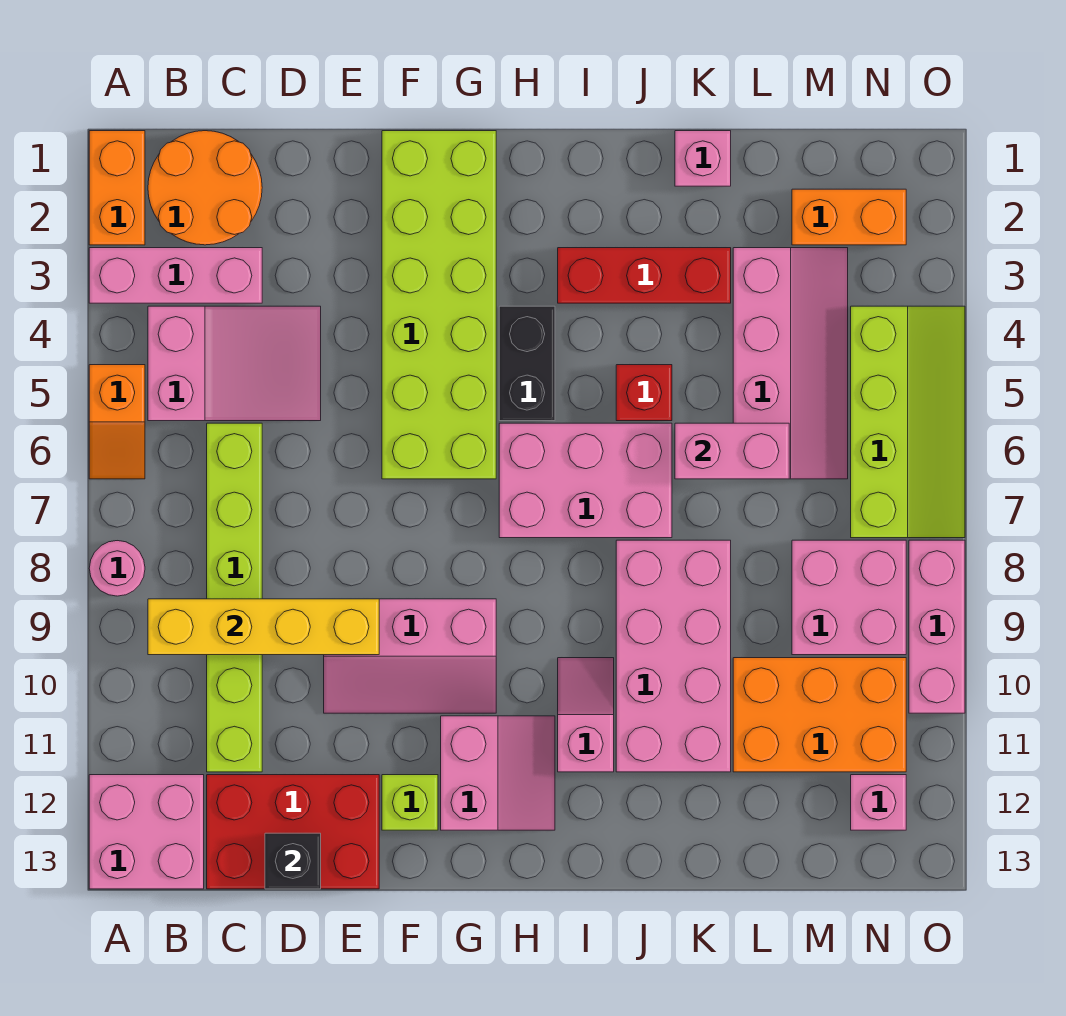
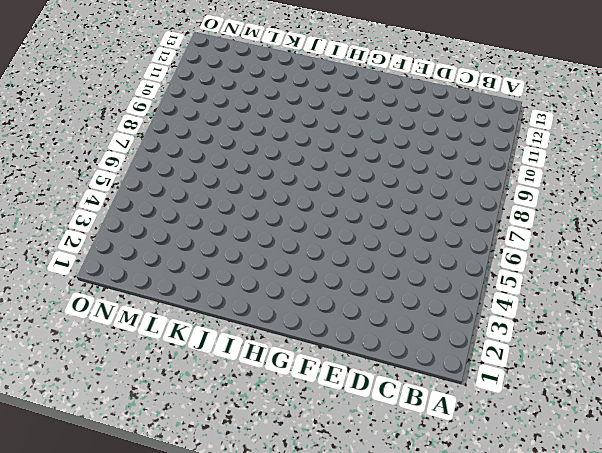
none -> orange brick A1:A2 level 1
none -> pink brick A3:C3 level 1
none -> orange slope A5:A6 level 1 top 5
none -> pink round brick A8 level 1

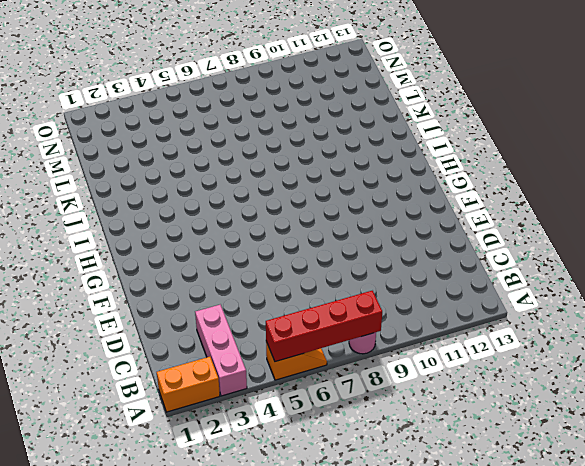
red brick A5:A8 level 2 -> none
none -> pink brick A12:B13 level 1
none -> orange round brick B1:C2 level 1
none -> pink slope B4:D5 level 1 top B
none -> lime brick C6:C11 level 1

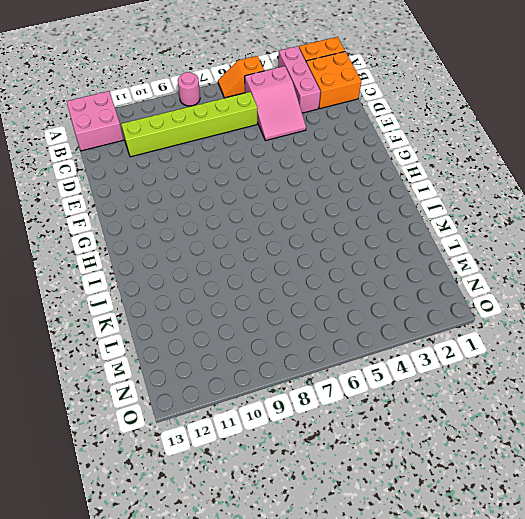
orange brick B1:C2 level 1 -> orange round brick B1:C2 level 1
none -> red brick C12:E13 level 1
none -> pink slope E9:G10 level 1 top 9
none -> lime brick F1:G6 level 1
none -> lime brick F12 level 1

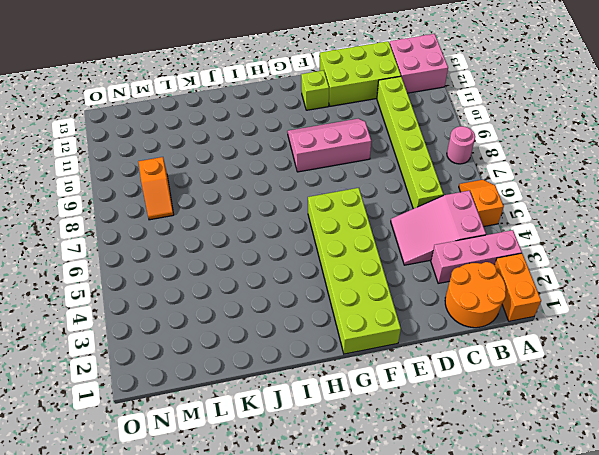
lime brick C12:E13 level 1 -> red brick C12:E13 level 1
orange slope M8:M9 level 1 top 9 -> pink brick M8:N9 level 1
none -> pink slope G11:H12 level 1 top G
none -> black brick H4:H5 level 1
none -> pink brick H6:J7 level 1
none -> red brick I3:K3 level 1

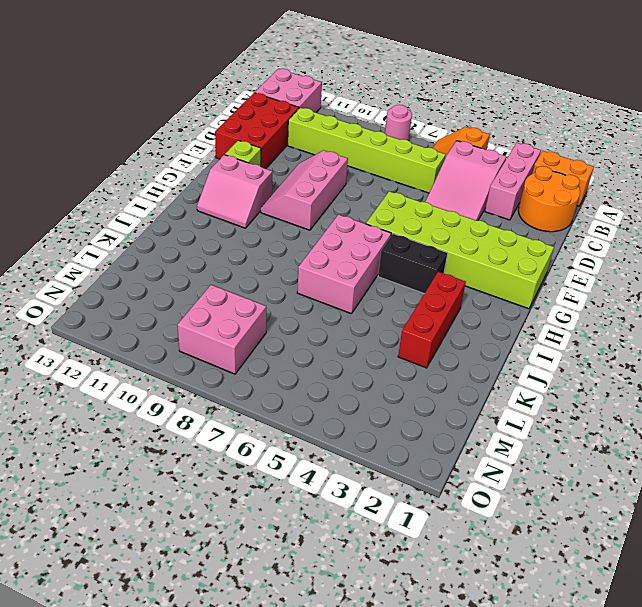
none -> pink slope I10:I11 level 1 top 11
none -> red brick J5 level 1
none -> pink brick J8:K11 level 1
none -> pink brick K1 level 1

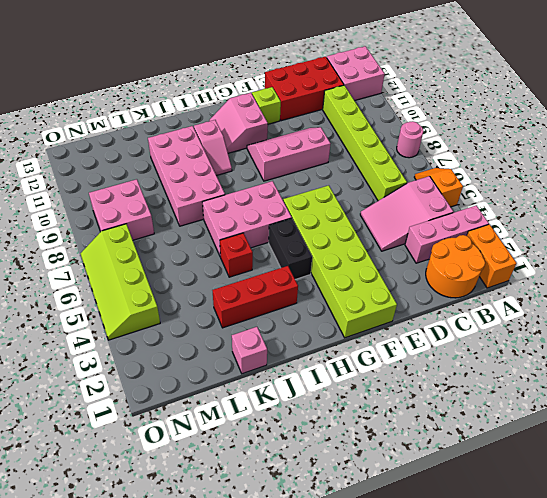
none -> pink slope L3:M6 level 1 top L
none -> orange brick L10:N11 level 1
none -> orange brick M2:N2 level 1
none -> pink brick N12 level 1

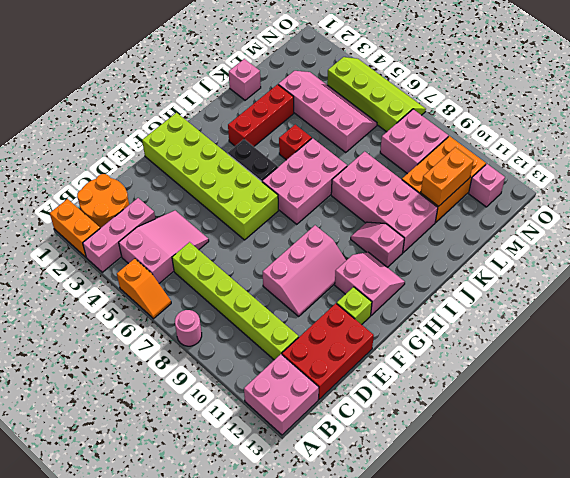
orange brick L11:M11 level 2 -> orange brick M2:N2 level 1
none -> pink brick O8:O10 level 1
none -> yellow brick B9:E9 level 2
none -> black brick D13 level 2
none -> pink brick K6:L6 level 2

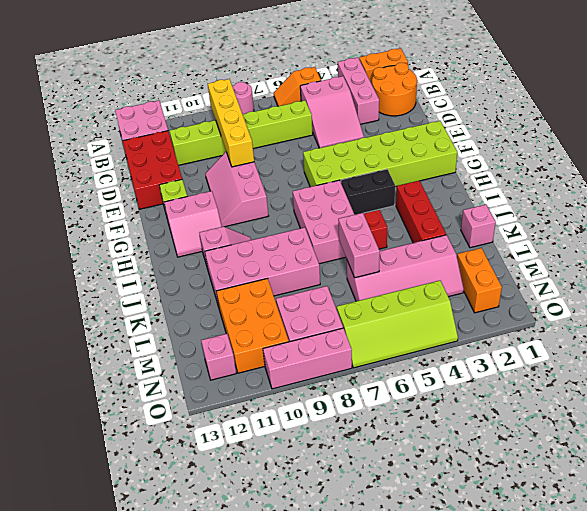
none -> black brick D13 level 2

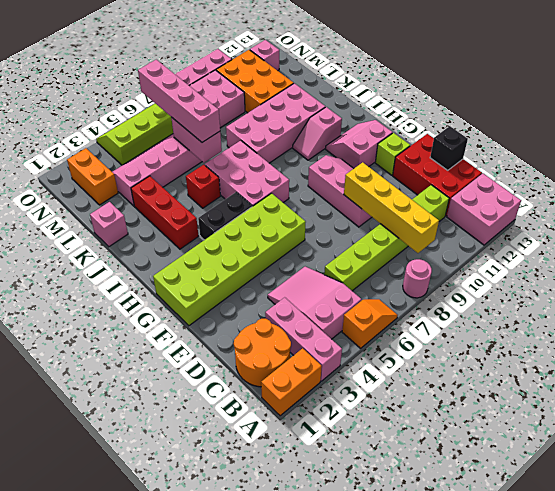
pink brick K6:N6 level 3 -> none

